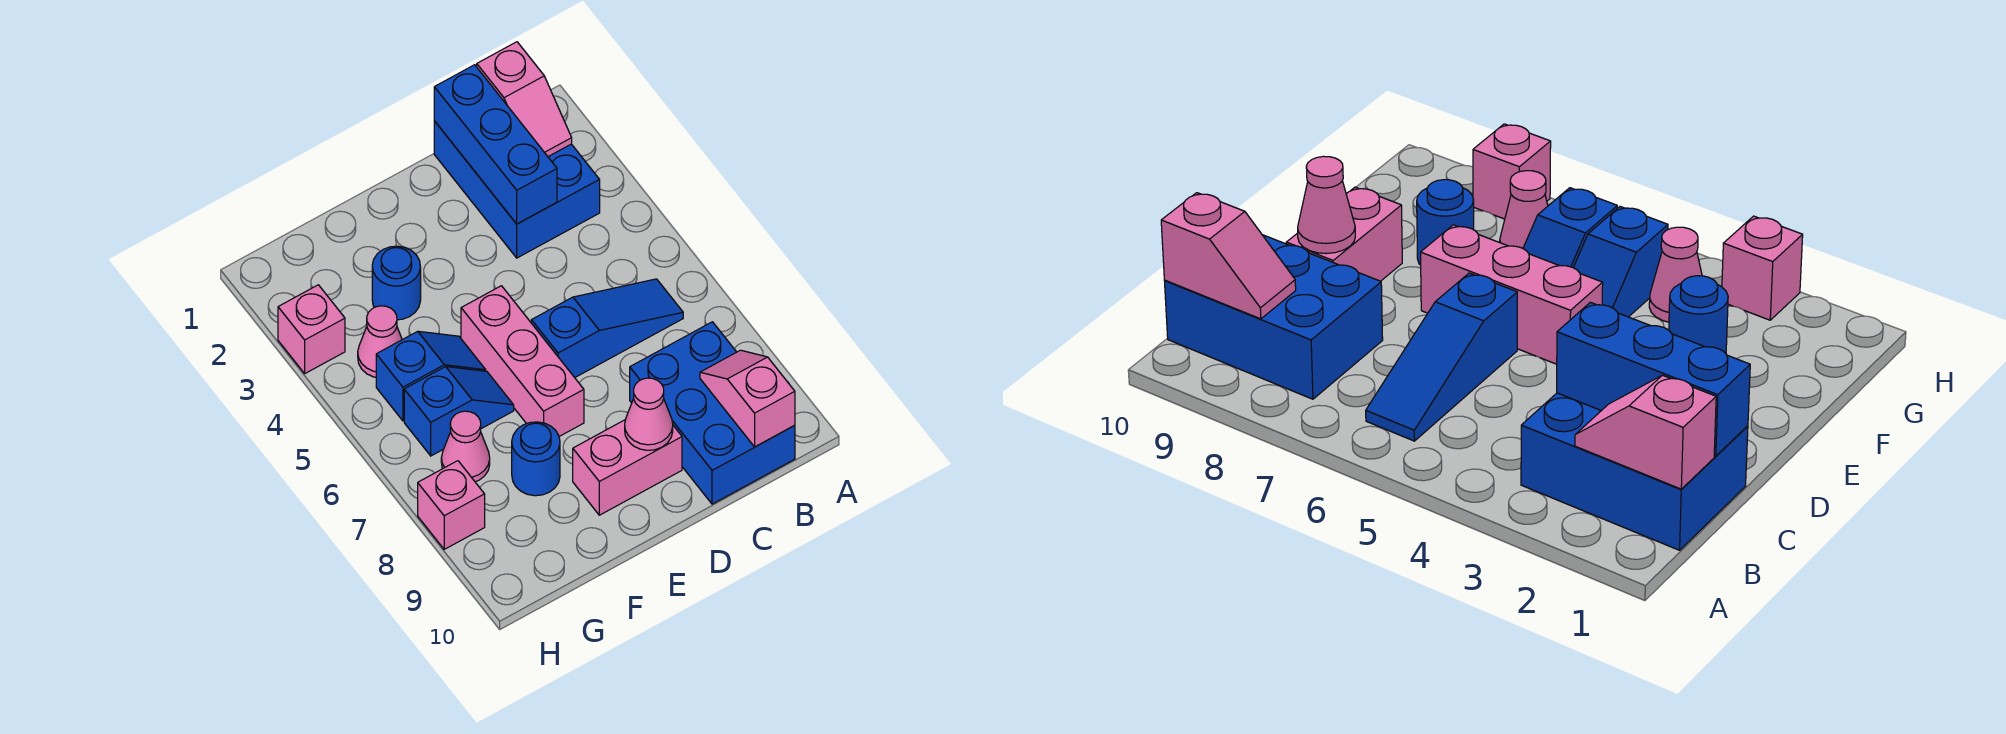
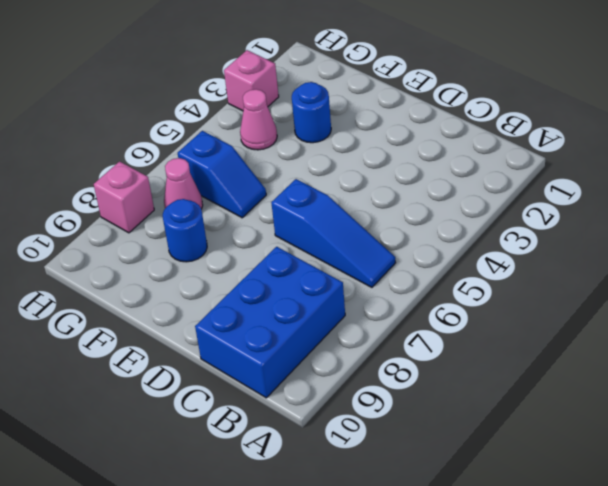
none -> blue brick B1:C3 level 1
none -> pink brick D9:E9 level 1
none -> pink brick E5:E7 level 1

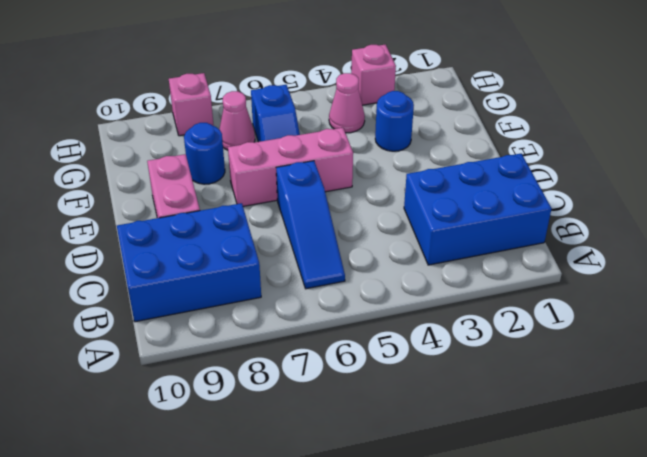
none -> blue slope F5:G5 level 1 top G
none -> pink slope B1:B2 level 2 top 1
none -> pink slope B9:B10 level 2 top 10

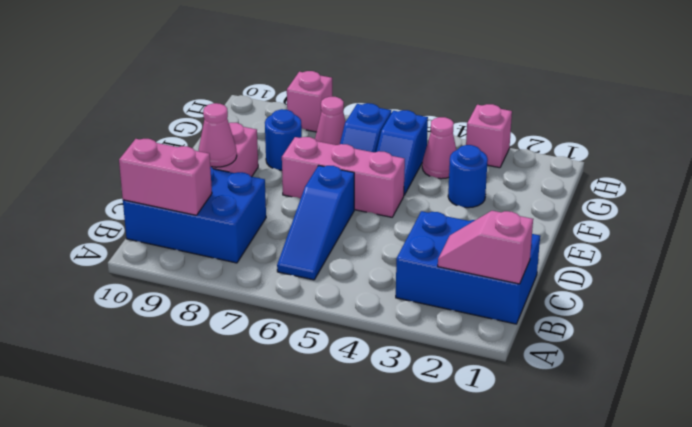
pink brick B9:B10 level 2 -> pink slope B9:B10 level 2 top 10
none -> blue brick C1:C3 level 2

